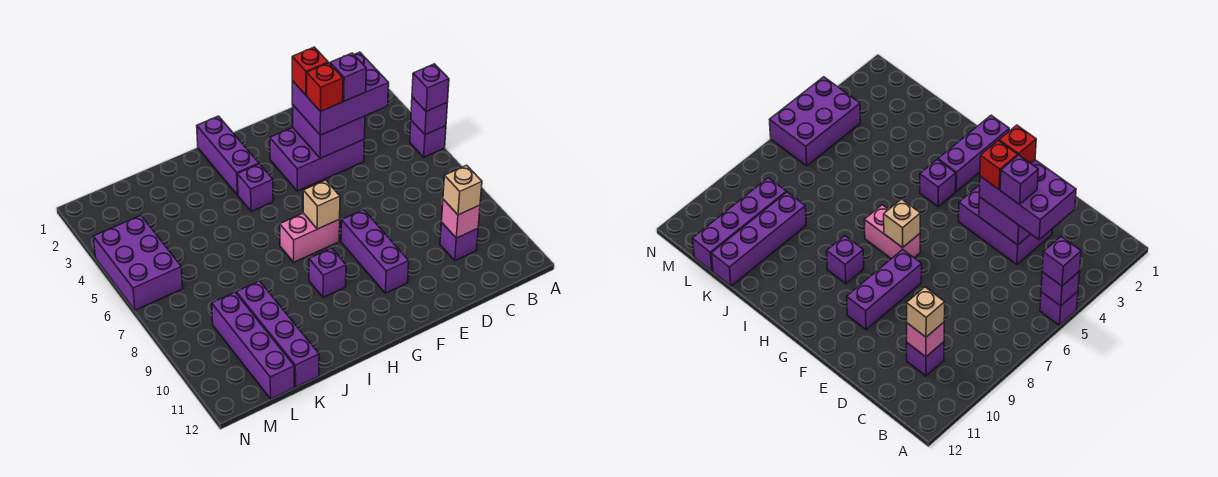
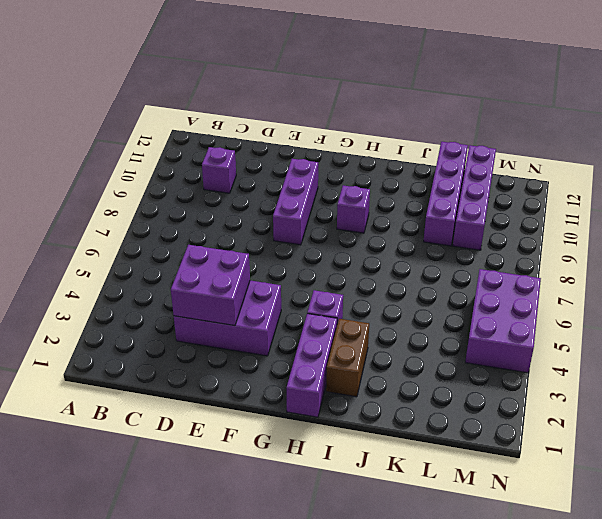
brown brick I2:I3 level 1 -> none
none -> purple brick A5 level 1
none -> pink brick G7:H7 level 1
none -> purple brick A5 level 2

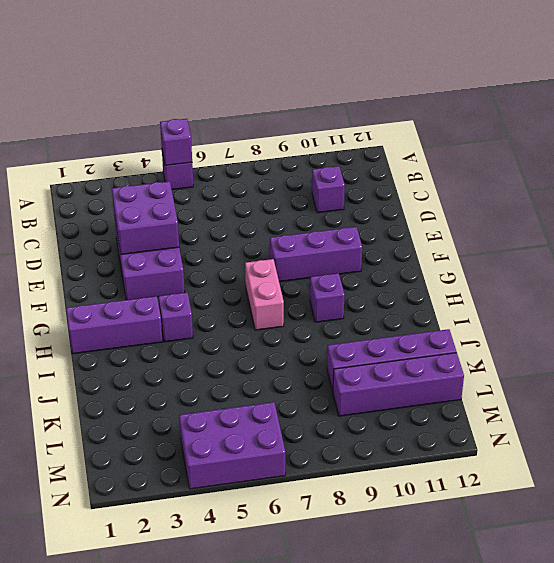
none -> pink brick C10 level 2
none -> tan brick G7 level 2
none -> purple brick A5 level 3

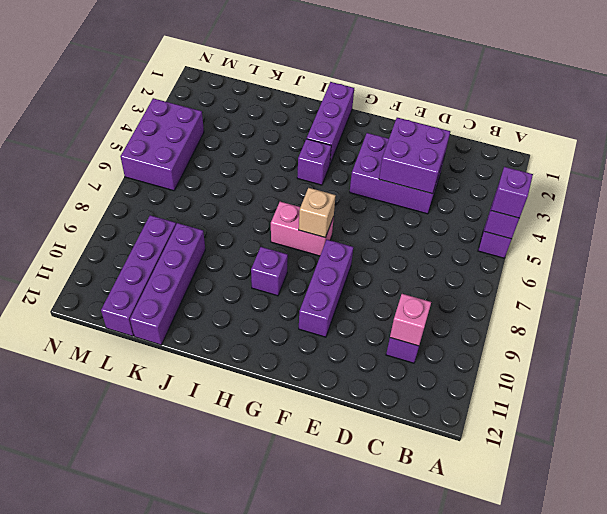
none -> purple brick C3:E4 level 3
none -> tan brick C10 level 3
none -> purple brick D4 level 4

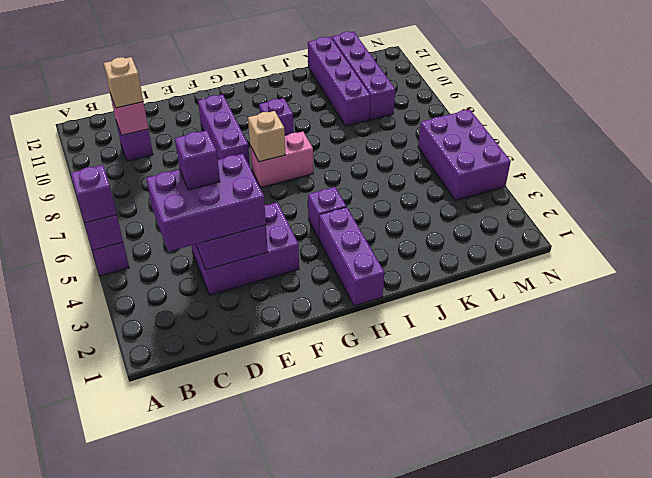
none -> red brick E3 level 4
none -> red brick E4 level 4

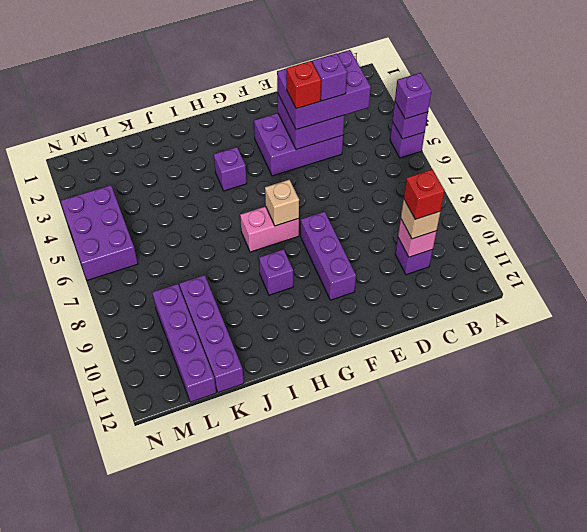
red brick C10 level 4 -> red brick E3 level 4
none -> purple brick H1:H3 level 1

